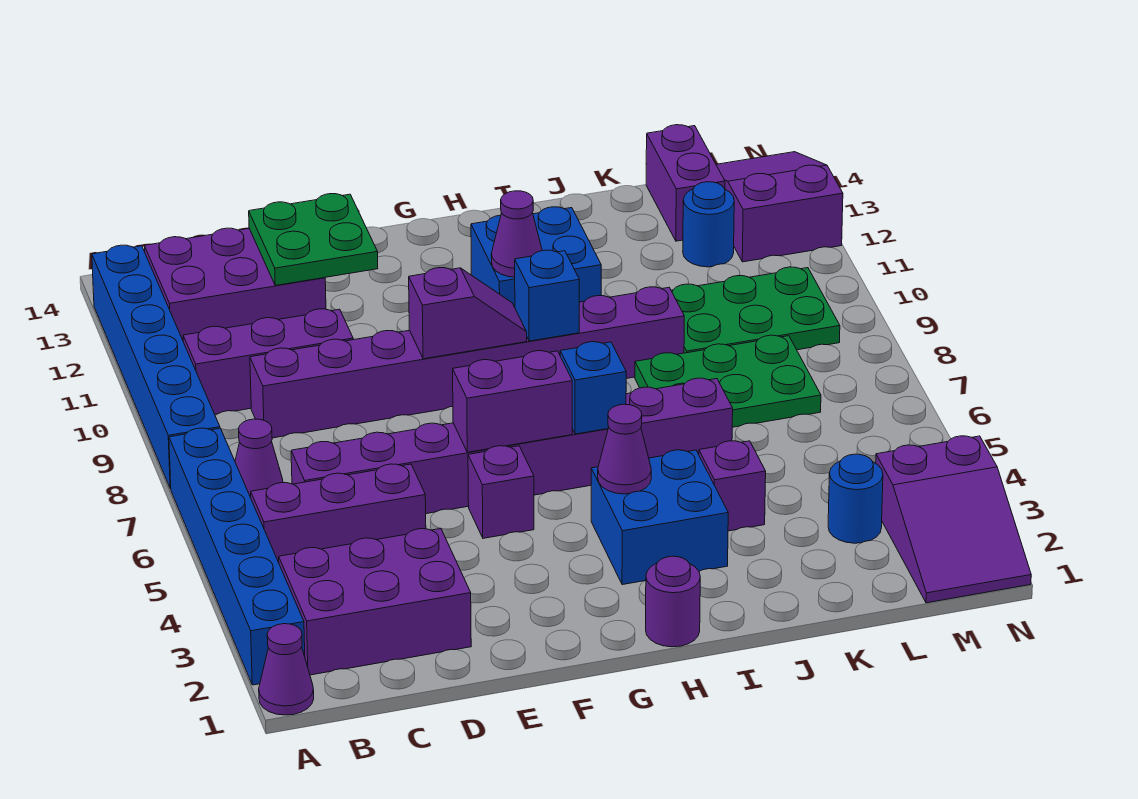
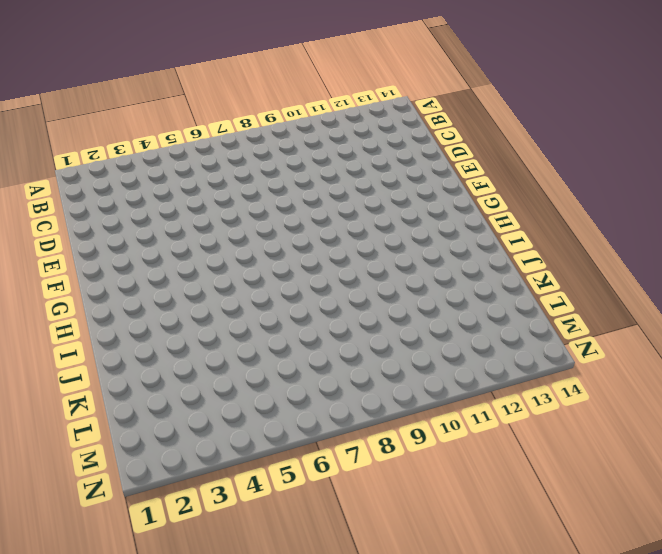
none -> purple cone A1 level 1
none -> blue brick A2:A7 level 1
none -> blue brick A8:A13 level 1

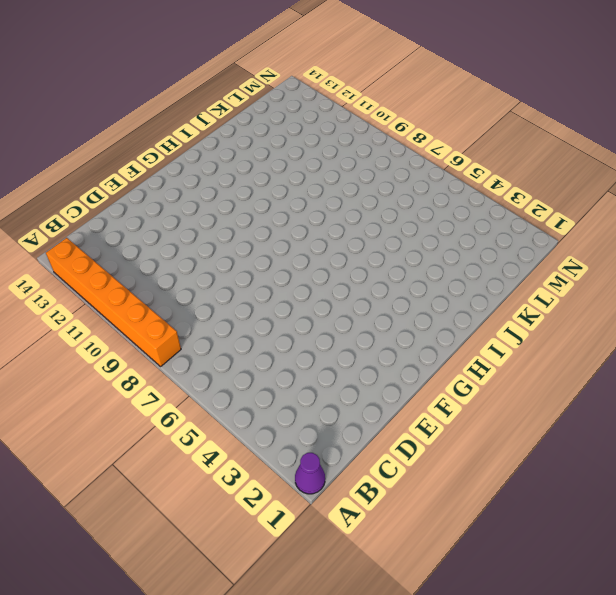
orange brick A8:A13 level 1 -> blue brick A8:A13 level 1
none -> blue brick A2:A7 level 1
none -> purple brick B2:D3 level 1
none -> purple brick B5:D5 level 1

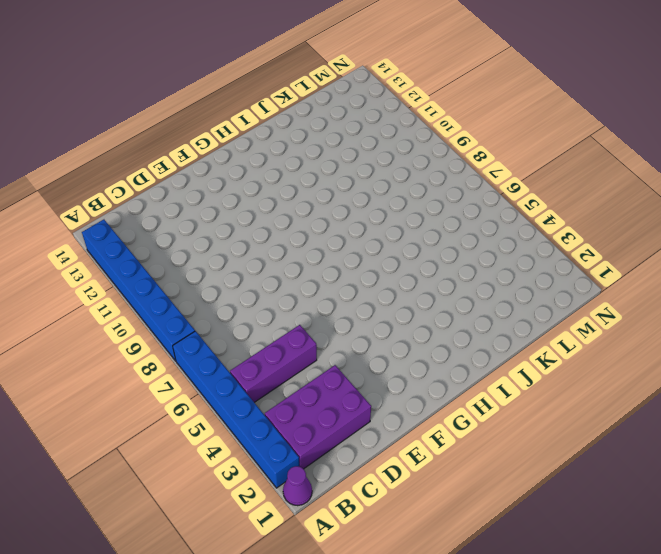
none -> purple cone B7 level 1
none -> purple brick B10:D10 level 1
none -> purple brick B12:D13 level 1

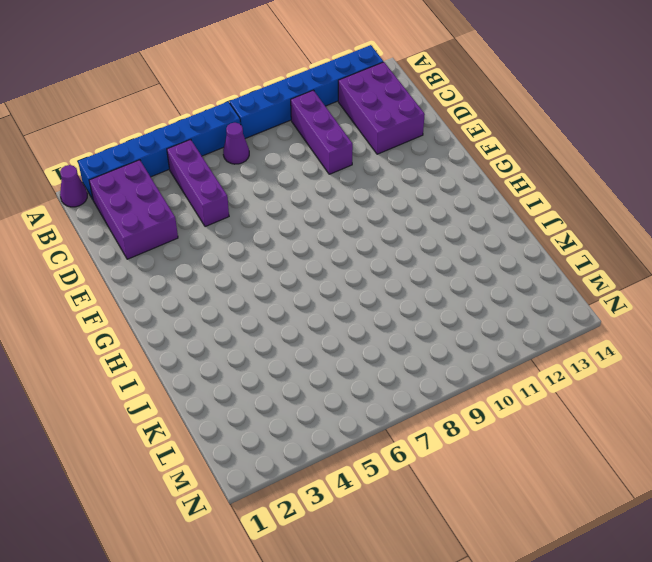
none -> purple brick C6:J6 level 1
none -> purple brick C9:J9 level 1
none -> purple brick F5 level 1

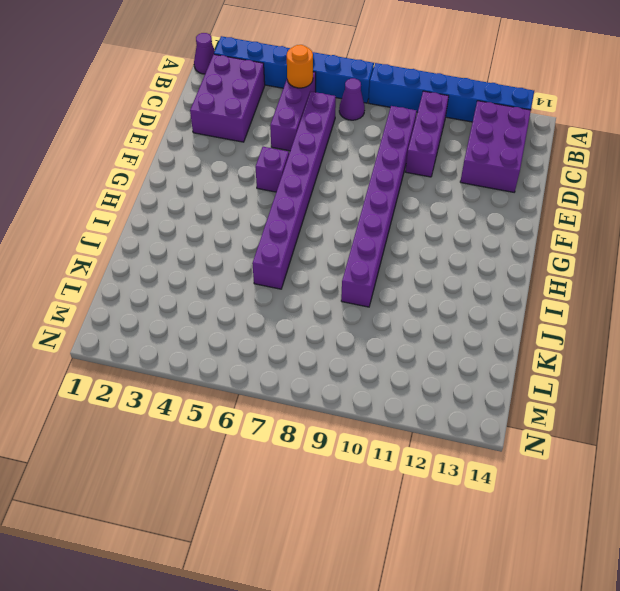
orange round brick B5 level 2 -> none
none -> purple round brick H1 level 1
none -> blue brick H3:I4 level 1
none -> blue brick H11:I12 level 1

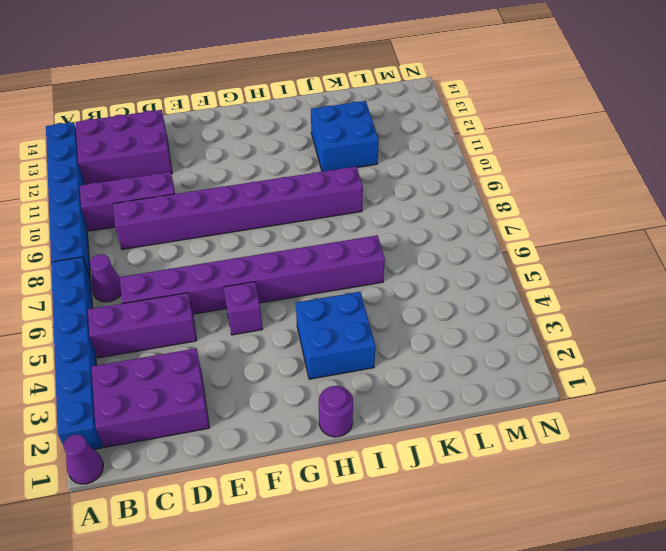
blue brick J11:K12 level 1 -> blue brick H11:I12 level 1
none -> purple brick J4 level 1
none -> green plate J7:L8 level 1
none -> green plate K9:M10 level 1

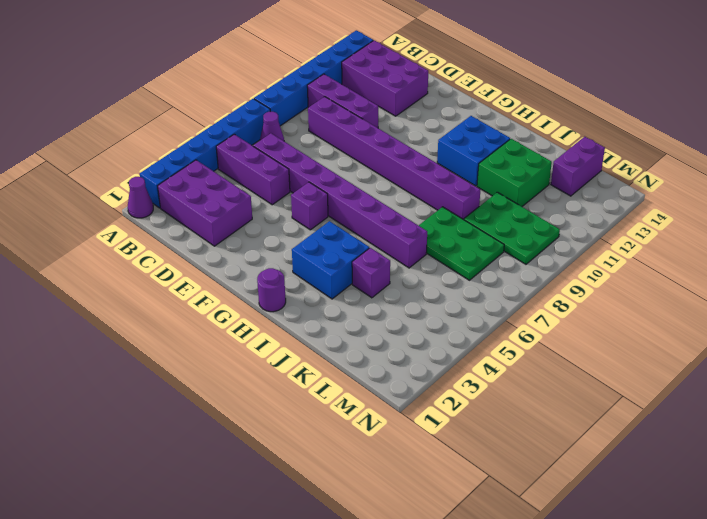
green brick J11:K12 level 1 -> none
none -> blue round brick L3 level 1
none -> blue round brick L12 level 1
none -> purple slope M1:N3 level 1 top 3

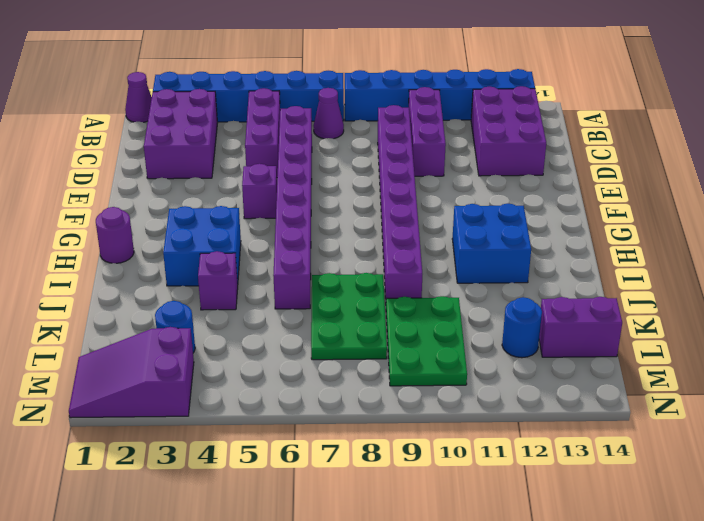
none -> purple slope M12:N14 level 1 top 12
none -> green plate D12:E13 level 2
none -> purple brick F6:G6 level 2

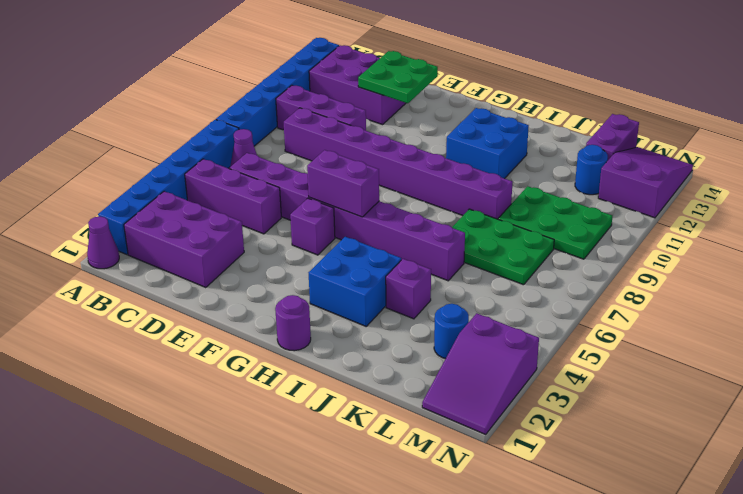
none -> purple slope F9:G9 level 2 top F
none -> purple cone H4 level 2
none -> blue brick H6 level 2

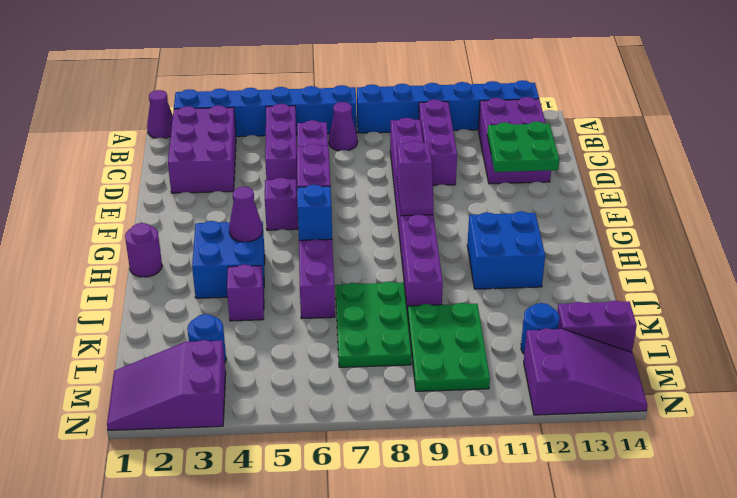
none -> blue brick H9 level 2
none -> purple cone H11 level 2

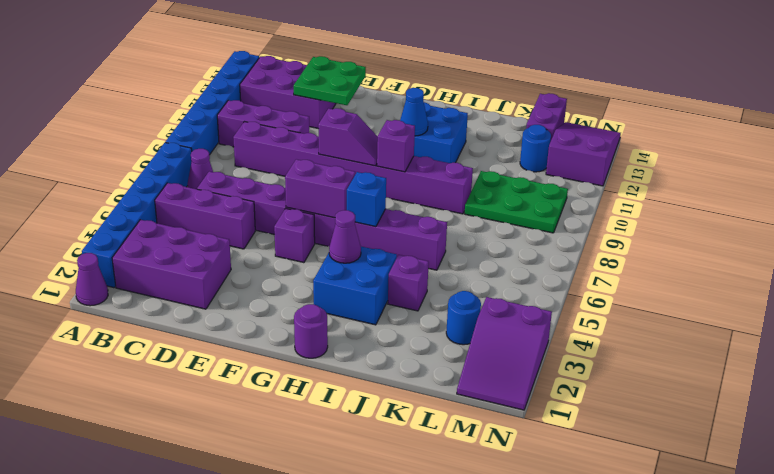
purple brick H9 level 2 -> blue brick H9 level 2
blue cone H11 level 2 -> purple cone H11 level 2
none -> green plate J7:L8 level 1

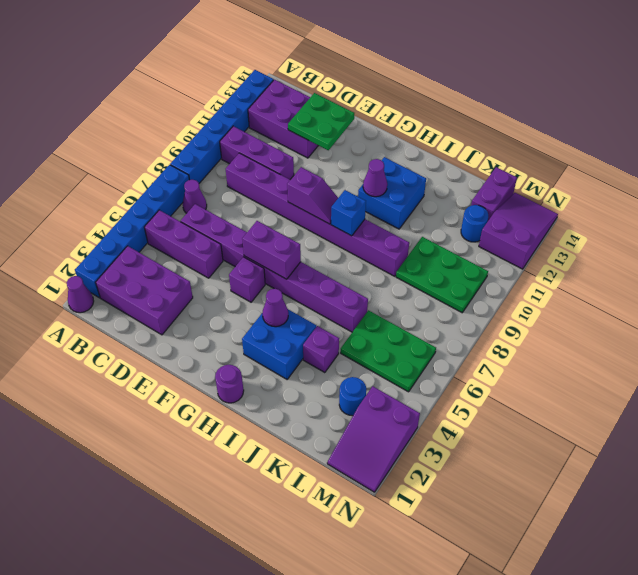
green plate K5:M6 level 1 -> green plate J7:L8 level 1
none -> blue brick H6 level 2

